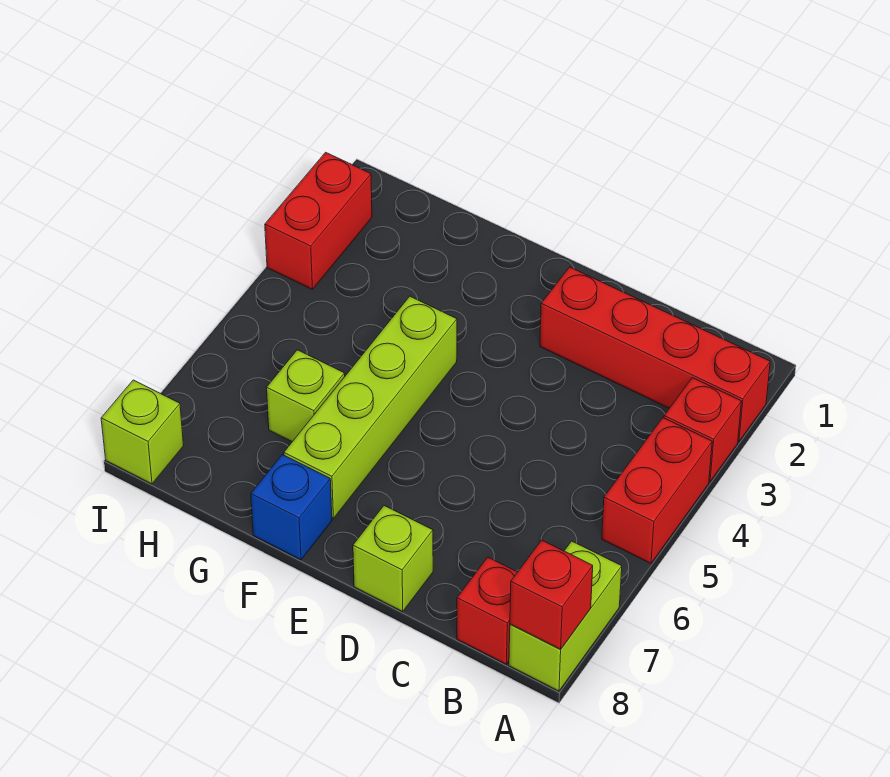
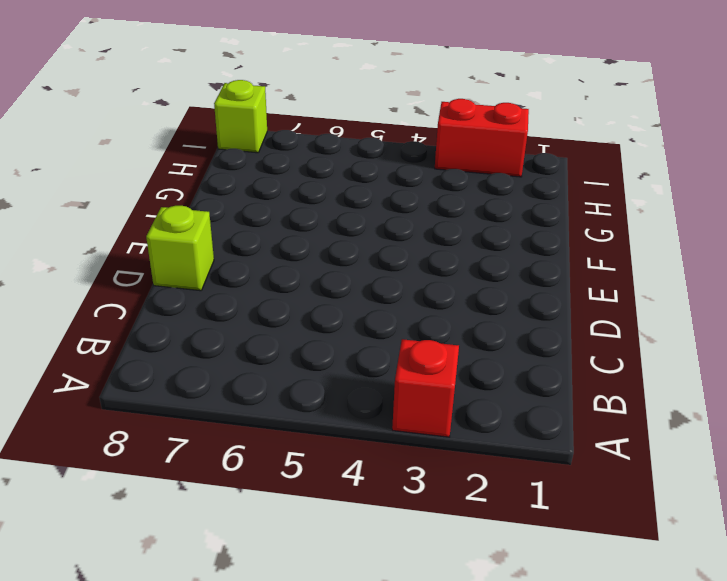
none -> red brick A2:D2 level 1
none -> red brick A4:A5 level 1
none -> lime brick A7:A8 level 1

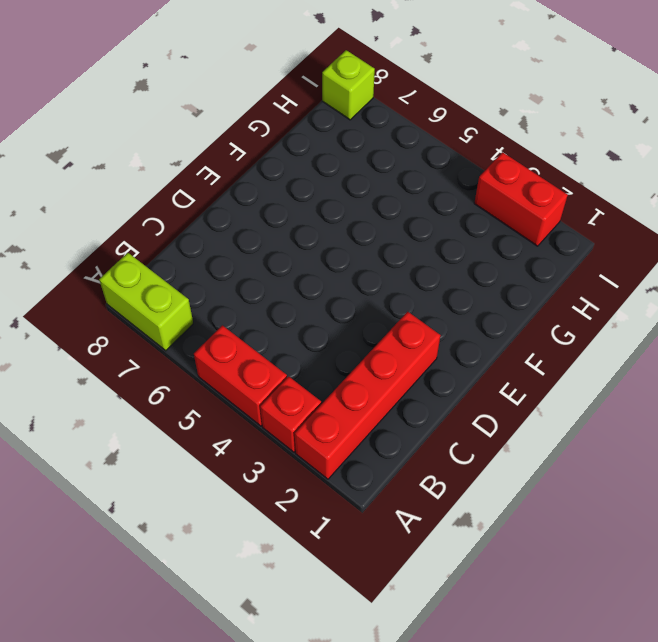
none -> red brick B8 level 1
none -> lime brick D8 level 1
none -> lime brick F4:F7 level 1

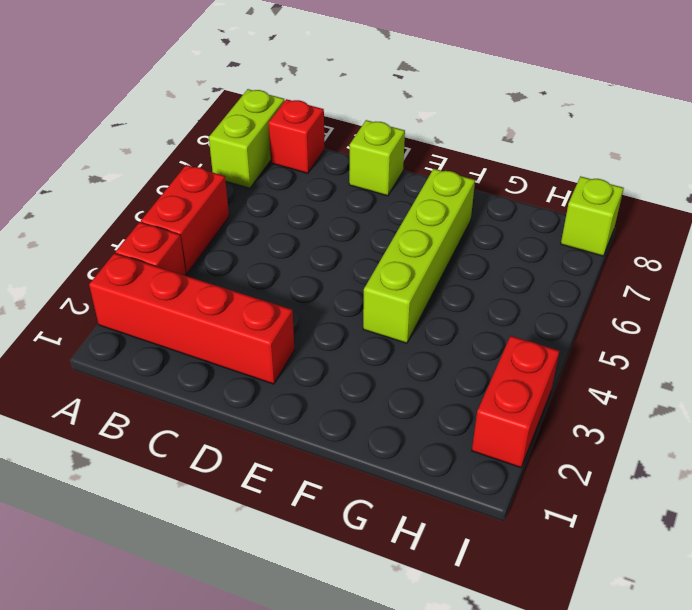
none -> blue brick F8 level 1
none -> lime brick G6 level 1
none -> red brick A8 level 2

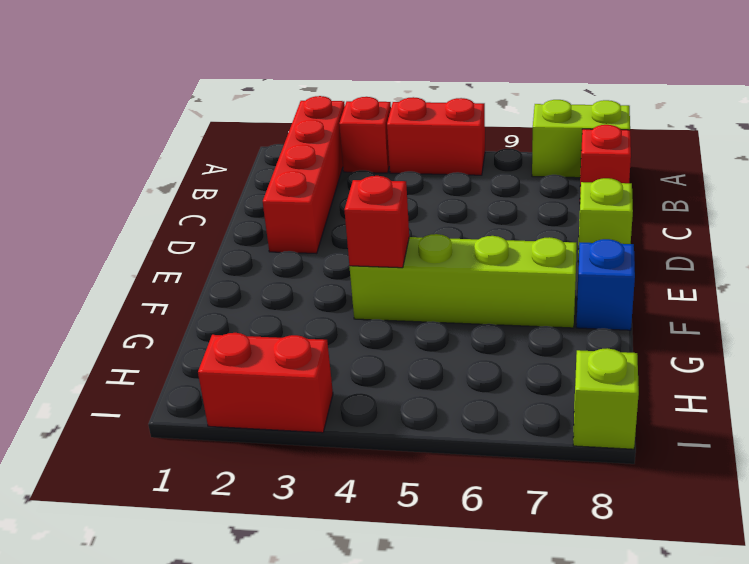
red brick F4 level 2 -> red brick A8 level 2
none -> lime brick G6 level 1

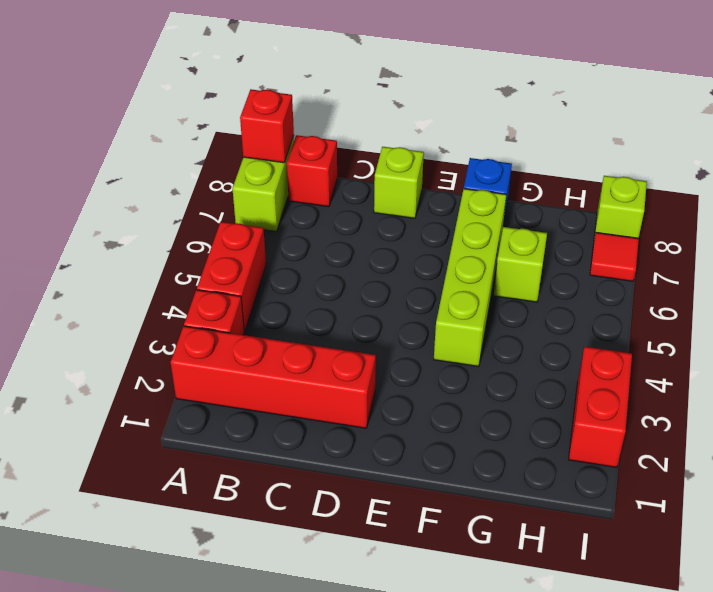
red tile I7 level 1 -> none

